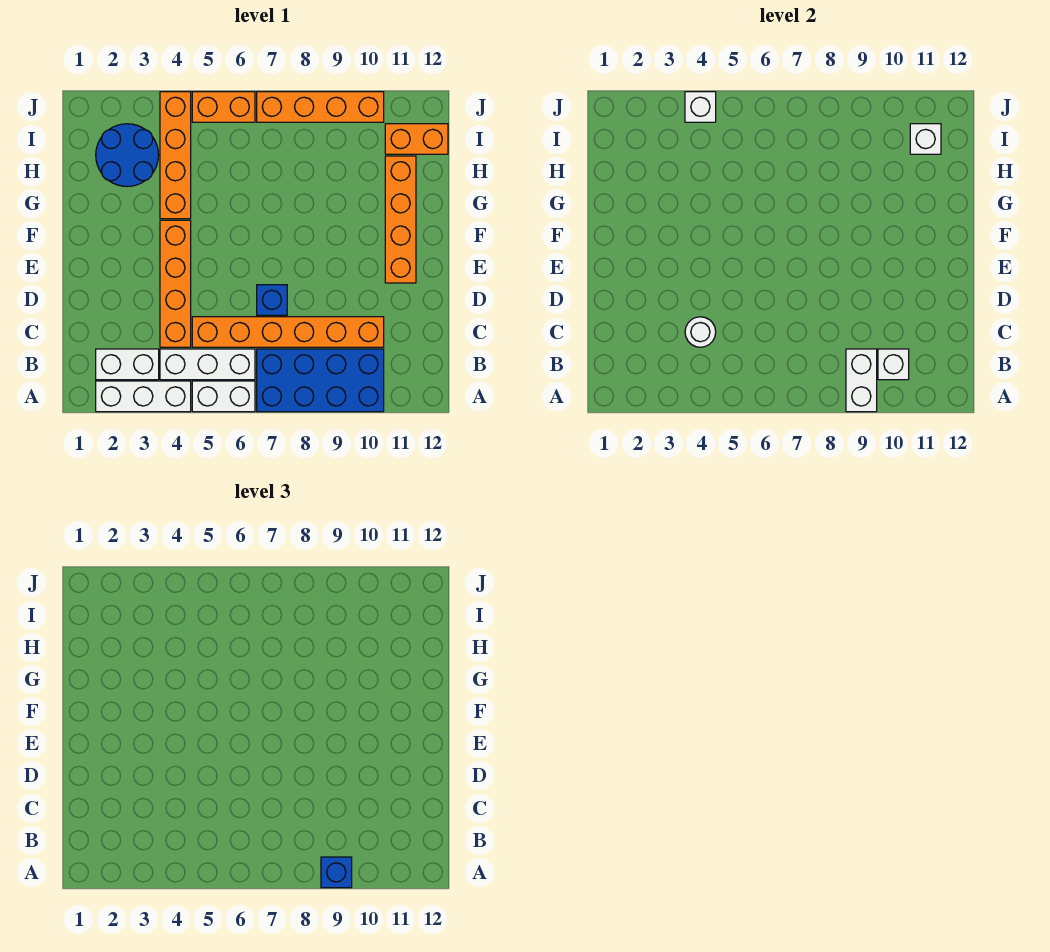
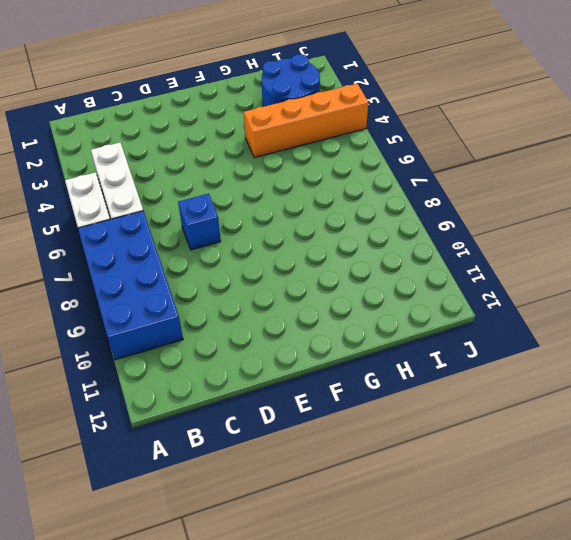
none -> white brick A2:A4 level 1
none -> white brick B2:B3 level 1
none -> orange brick C4:F4 level 1

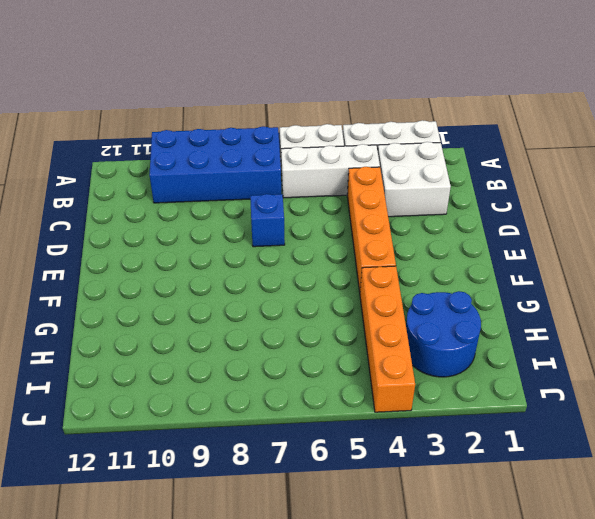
white brick B2:C3 level 1 -> white brick B2:B3 level 1
none -> orange brick C5:C10 level 1
none -> orange brick E11:H11 level 1
none -> orange brick I11:I12 level 1

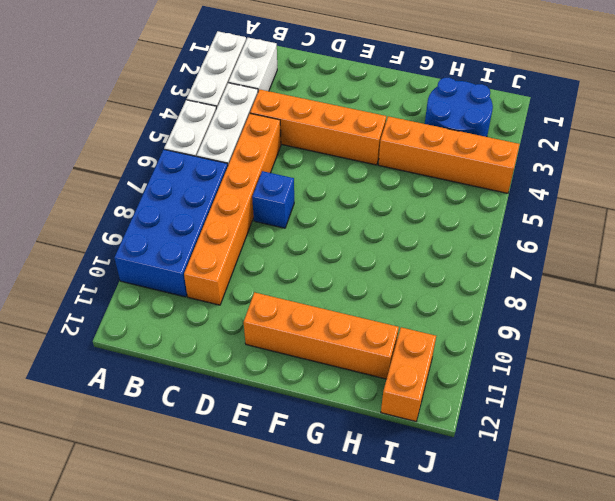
none -> orange brick J5:J6 level 1
none -> orange brick J7:J10 level 1
none -> white brick A9:B9 level 2

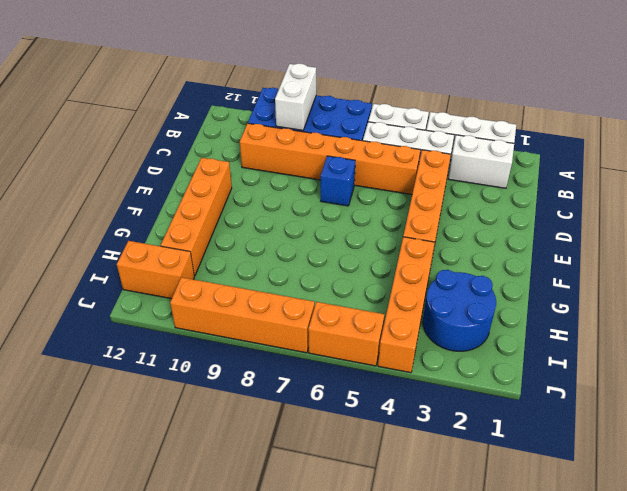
none -> white brick B10 level 2
none -> white round brick C4 level 2
none -> white brick I11 level 2

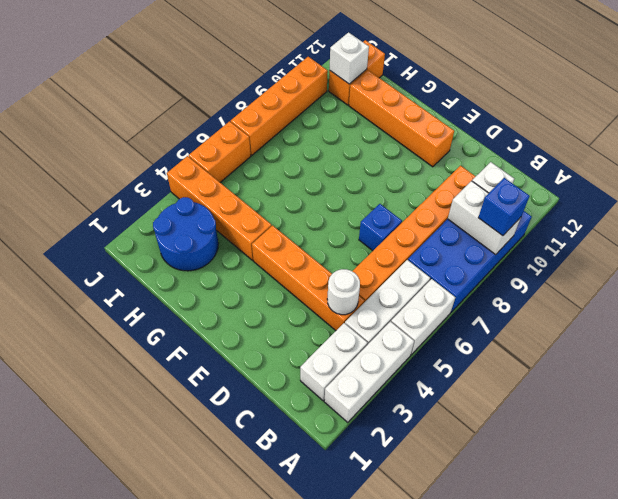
none -> white brick J4 level 2

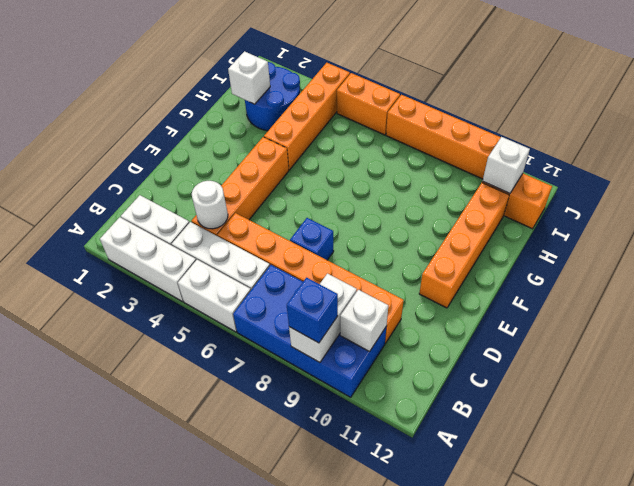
white brick H2 level 2 -> white brick J4 level 2

